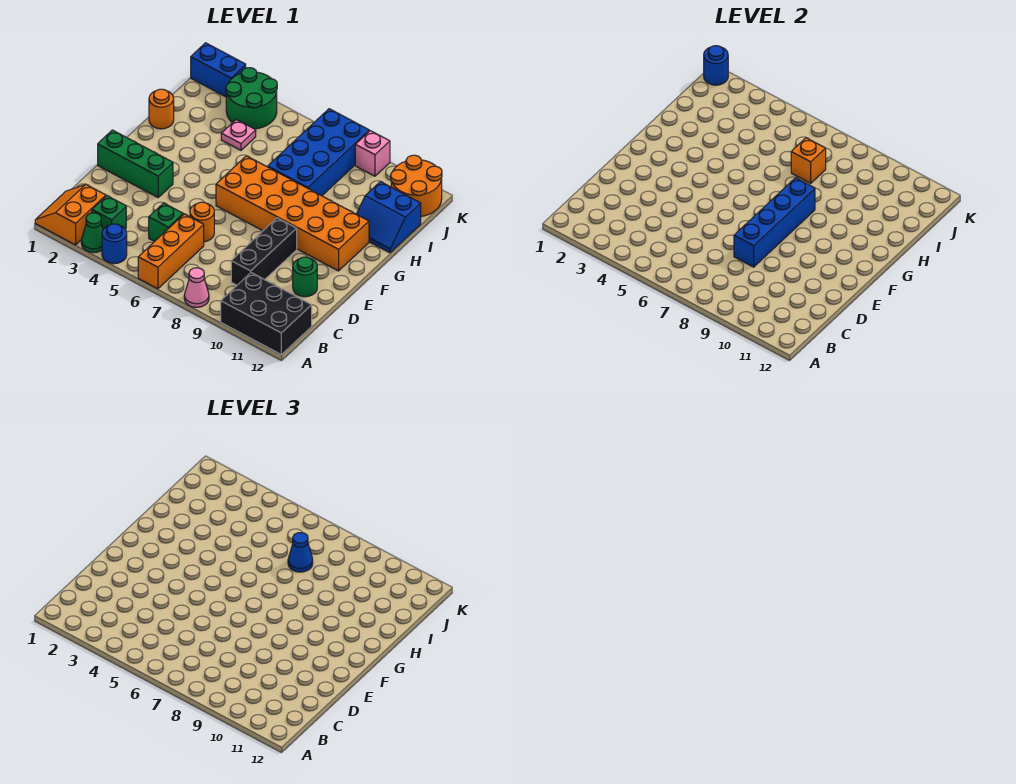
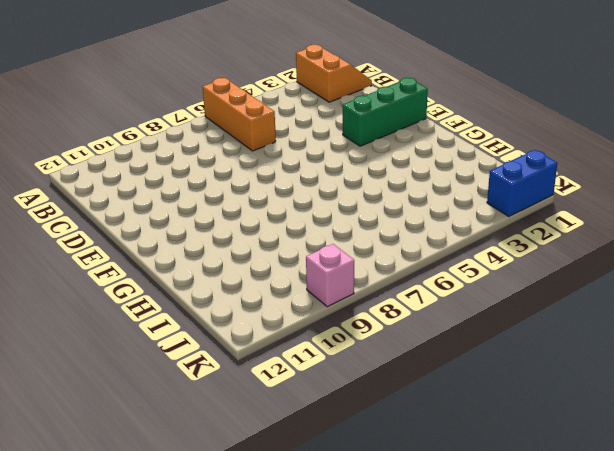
none -> green cone A3 level 1
none -> blue round brick A4 level 1
none -> pink cone A8 level 1

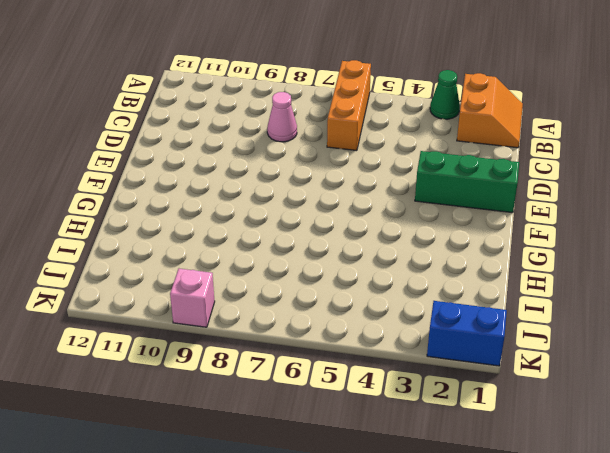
pink cone C8 level 1 -> pink cone A8 level 1
none -> blue round brick A4 level 1
none -> black brick A10:B12 level 1
none -> green brick B3 level 1

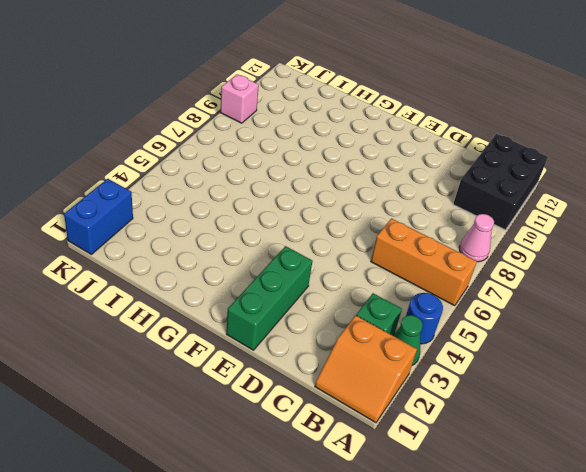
none -> green brick C5 level 1
none -> black brick C9:E9 level 1
none -> orange round brick D6 level 1

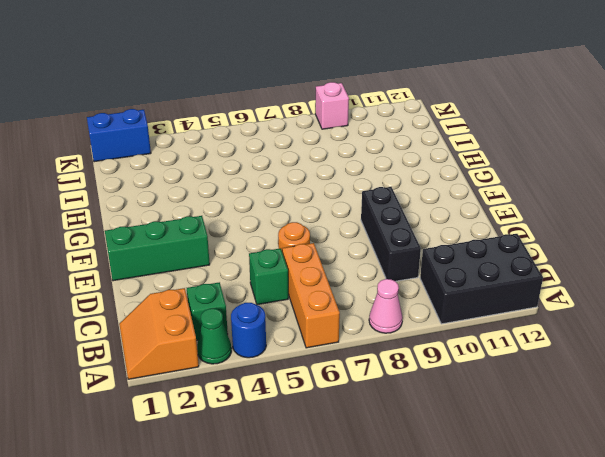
none -> green round brick D11 level 1
none -> orange brick F6:G11 level 1
none -> orange round brick H1 level 1

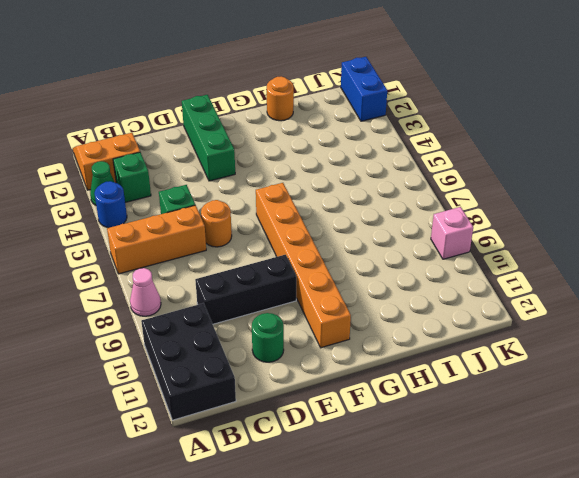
orange brick F6:F11 level 1 -> orange brick F6:G11 level 1
none -> blue brick H7:K8 level 1
none -> blue slope H11:I12 level 1 top I
none -> pink plate I4 level 1

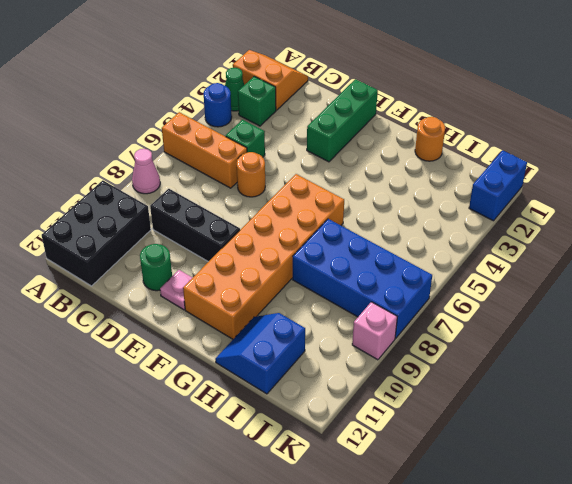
pink plate E11 level 1 -> pink plate I4 level 1
none -> green round brick J3:K4 level 1
none -> orange round brick J11:K12 level 1
none -> blue brick D8:G8 level 2

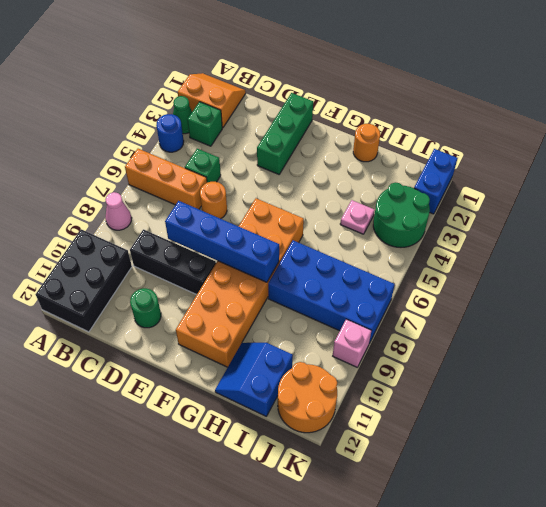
none -> orange brick I7 level 2
none -> blue round brick K1 level 2
none -> blue cone I7 level 3

